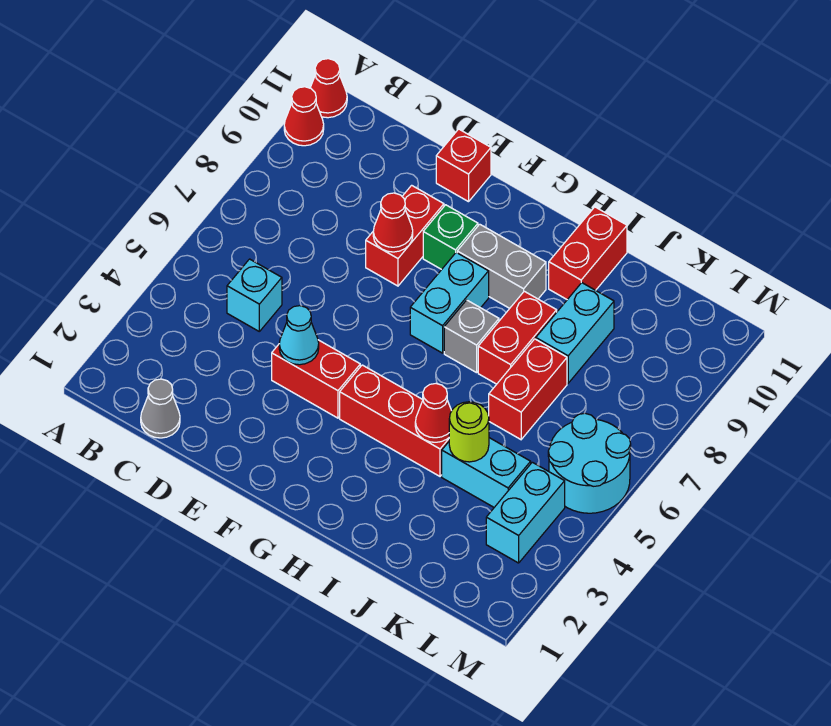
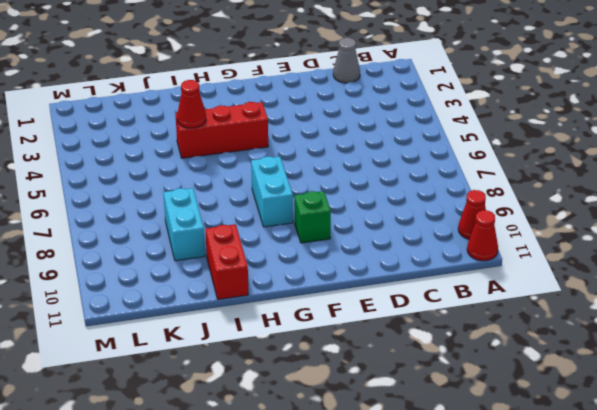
none -> cyan brick C5 level 1
none -> red brick E4:F4 level 1
none -> red brick E8:E9 level 1

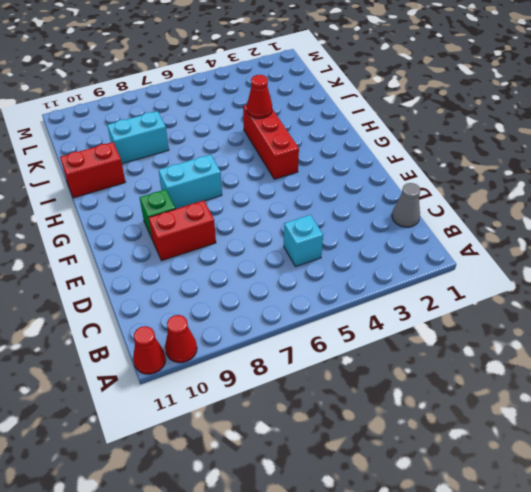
none -> red brick E4:F4 level 1
none -> red brick E11 level 1
none -> grey brick G9:H9 level 1

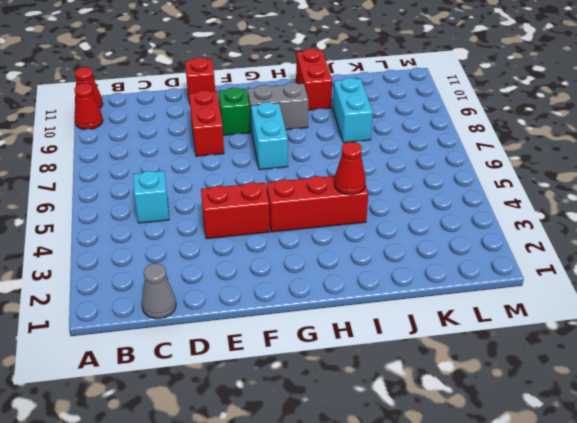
none -> grey brick H7 level 1
none -> red brick I7:I8 level 1
none -> cyan brick J4:K4 level 1

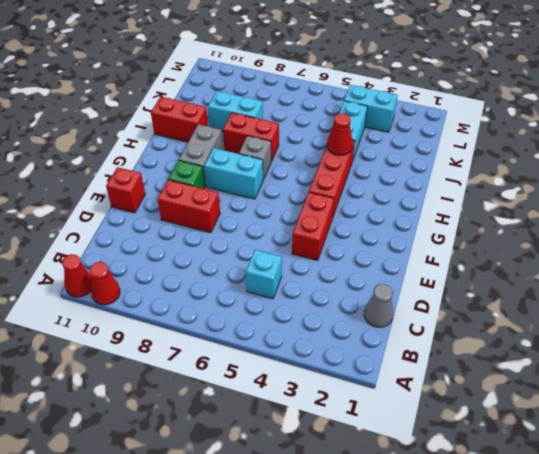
none -> red brick J6:J7 level 1
none -> cyan round brick L5:M6 level 1
none -> cyan cone E4 level 2

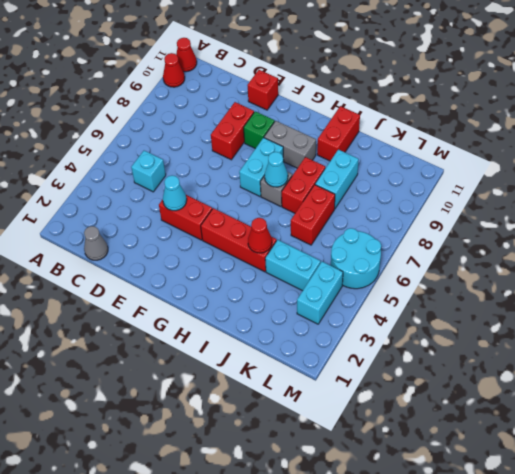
cyan cone H7 level 2 -> none
none -> red cone E8 level 2
none -> lime round brick J4 level 2

